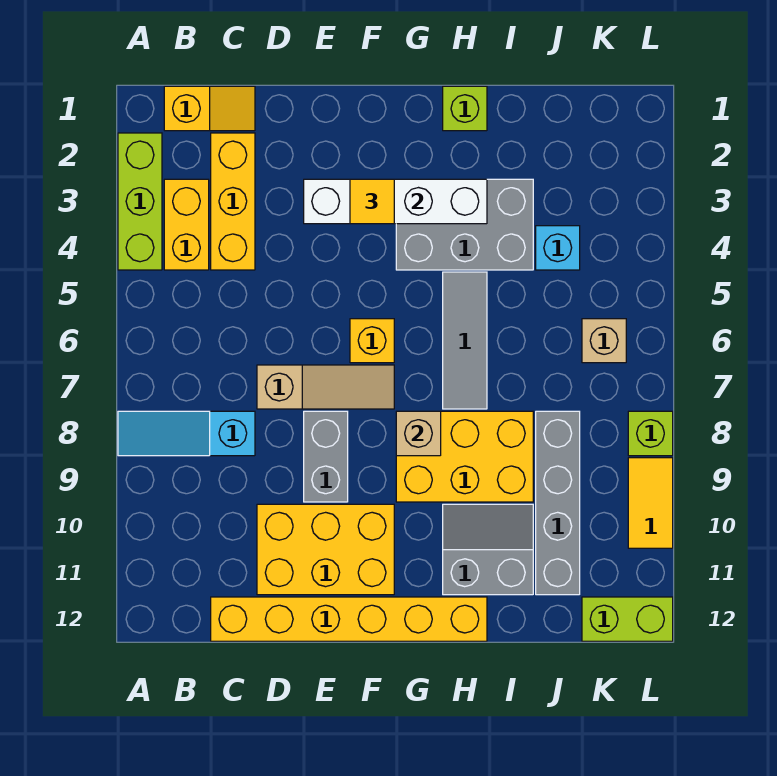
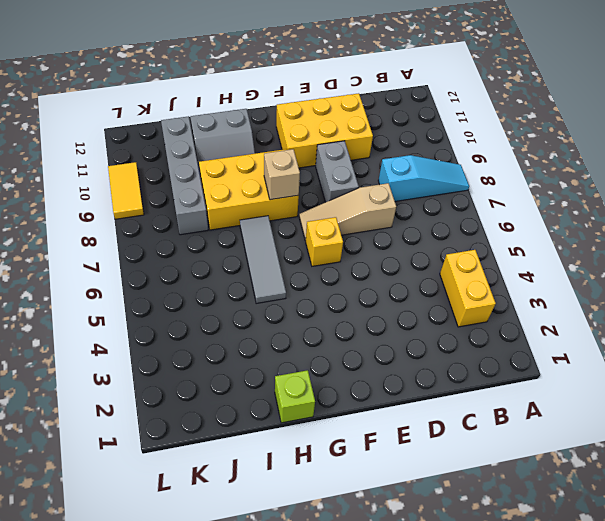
none -> lime brick A2:A4 level 1
none -> yellow slope B1:C1 level 1 top B
none -> yellow brick C2:C4 level 1

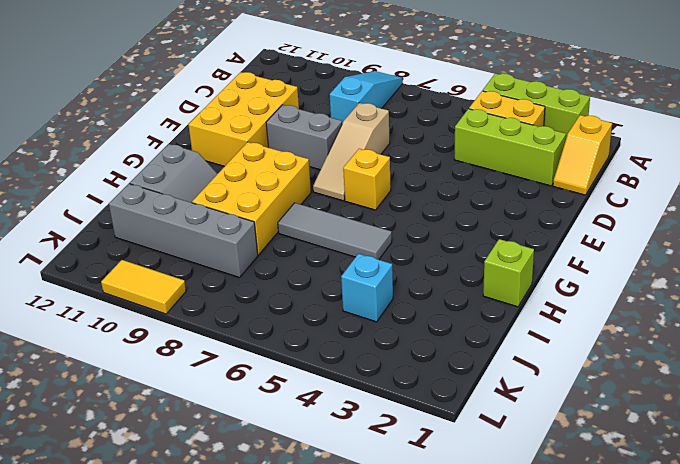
lime brick C2:C4 level 1 -> yellow brick C2:C4 level 1
none -> yellow brick C12:H12 level 1
none -> grey brick G3:I4 level 1
none -> tan brick K6 level 1

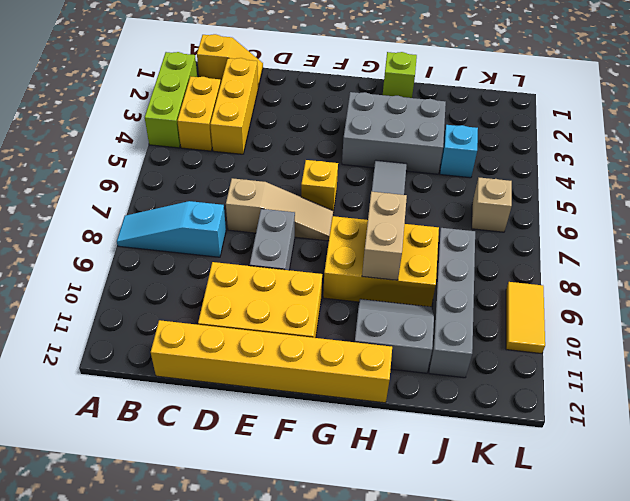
tan brick H8:H9 level 2 -> none
none -> lime brick K12:L12 level 1
none -> lime brick L8 level 1
none -> white brick E3:H3 level 2

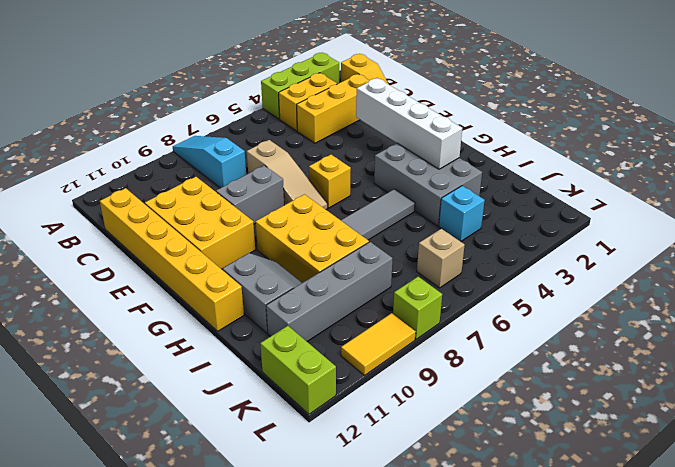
none -> lime brick H1 level 1
none -> tan brick G8 level 2
none -> yellow tile F3 level 3

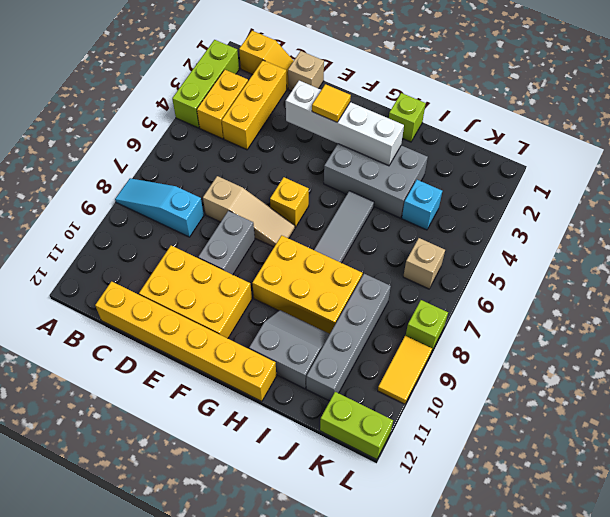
tan brick D1 level 1 -> tan brick G8 level 2

